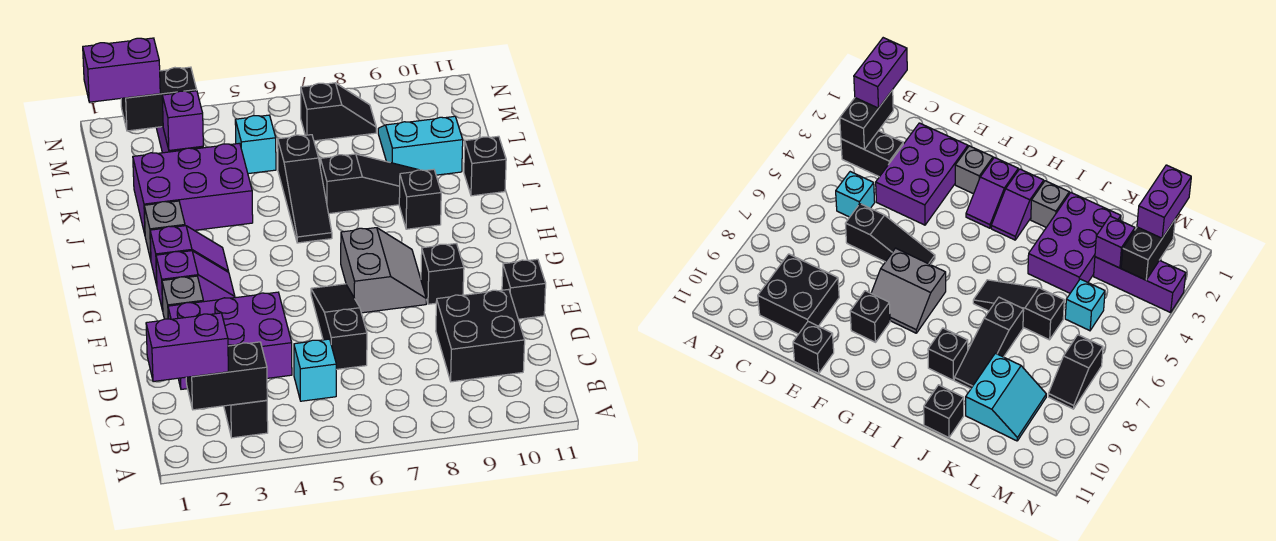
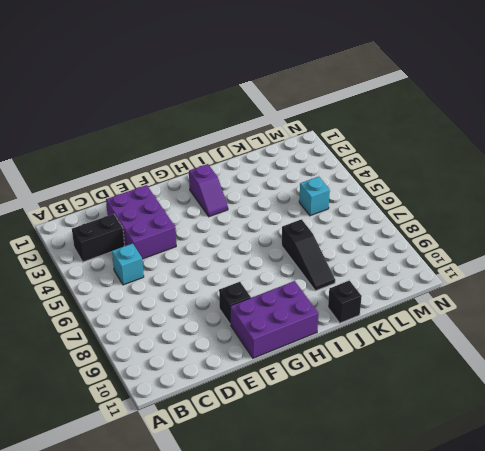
purple brick F10:H11 level 1 -> purple brick J2:K4 level 1
none -> black brick C9:D10 level 1
none -> black slope D6:F6 level 1 top D
none -> black brick E11 level 1

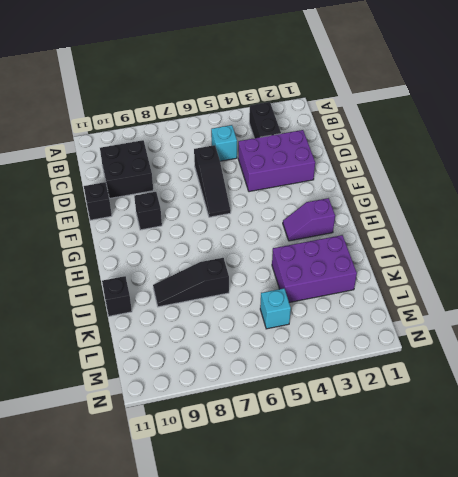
none -> grey brick F2 level 1
none -> grey slope F7:G8 level 1 top 7
none -> purple slope G2:G3 level 1 top 2

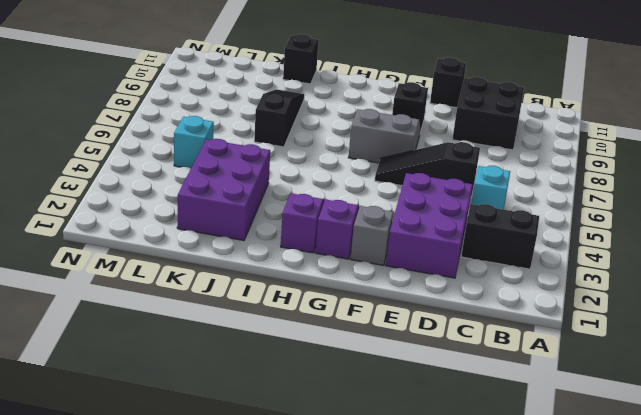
none -> grey brick I2 level 1
none -> black slope I6:K6 level 1 top K
none -> black brick I9 level 1

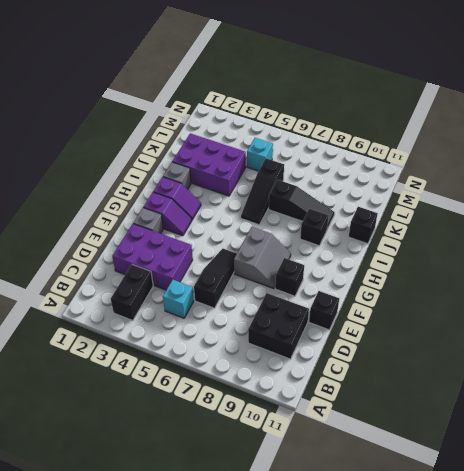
none -> cyan slope K9:L10 level 1 top K
none -> purple brick L3:N3 level 1
none -> black slope M7:M8 level 1 top 7

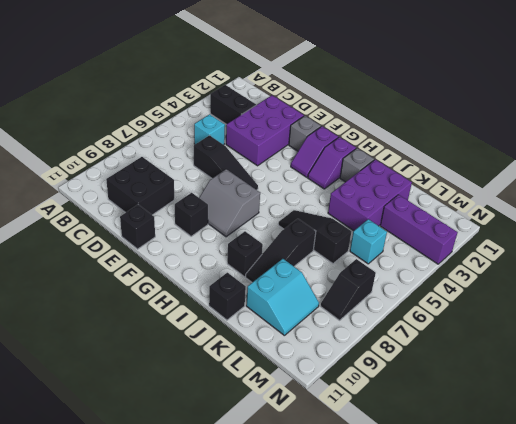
none -> black brick B2:B3 level 2
none -> purple brick L3 level 2
none -> black brick M2:M3 level 2

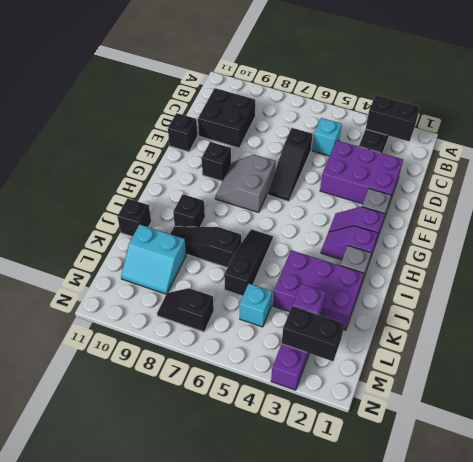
none -> purple brick B1:B2 level 3
none -> purple brick M1:M2 level 3

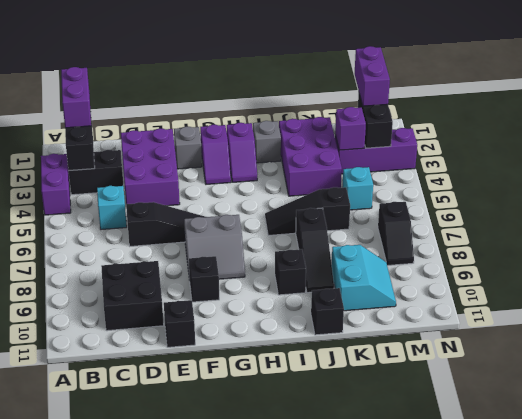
purple brick A3:A4 level 1 -> none

